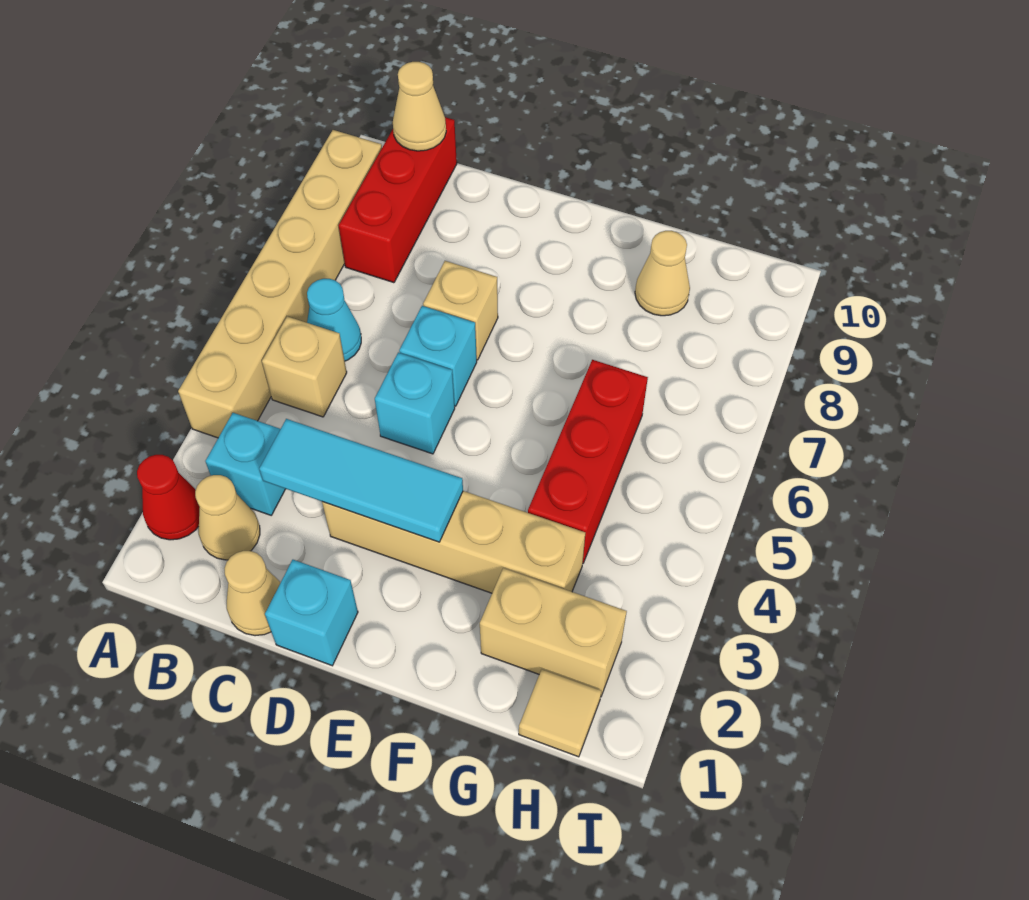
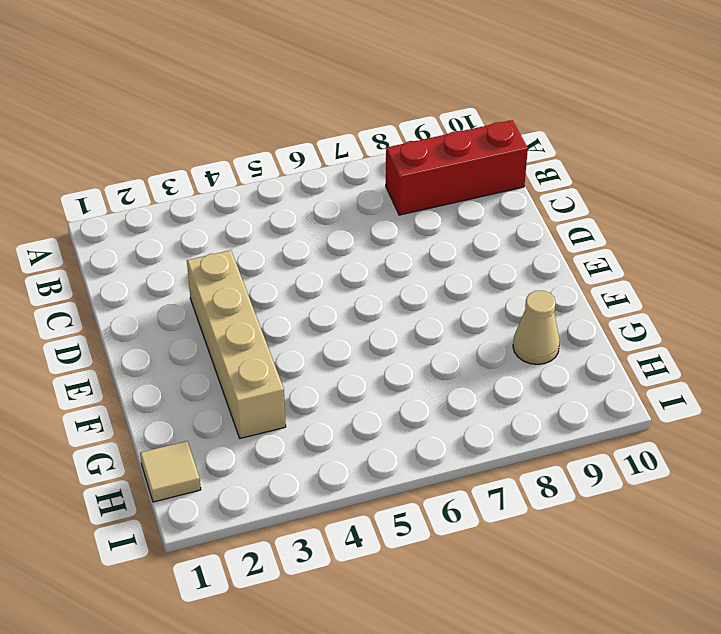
none -> red cone A2 level 1
none -> tan brick A4:A9 level 1
none -> tan cone B2 level 1

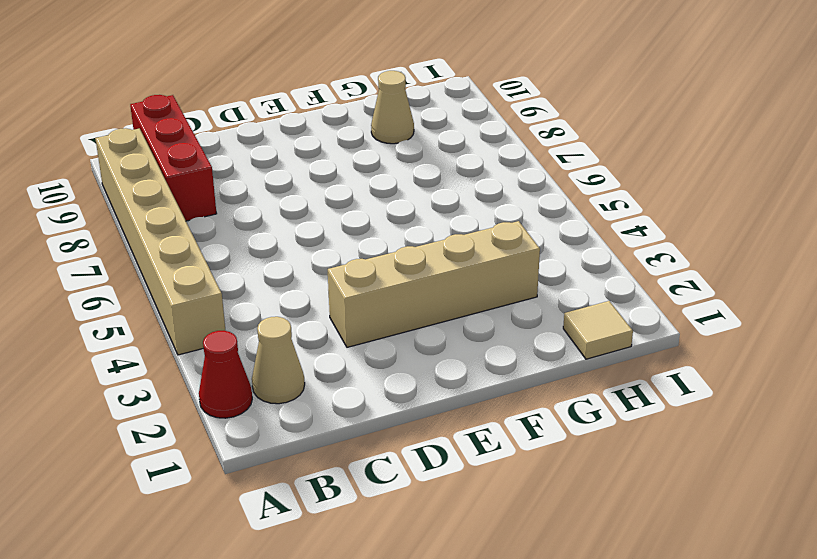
none -> cyan brick B3 level 1
none -> tan brick B5 level 1
none -> cyan cone B6 level 1

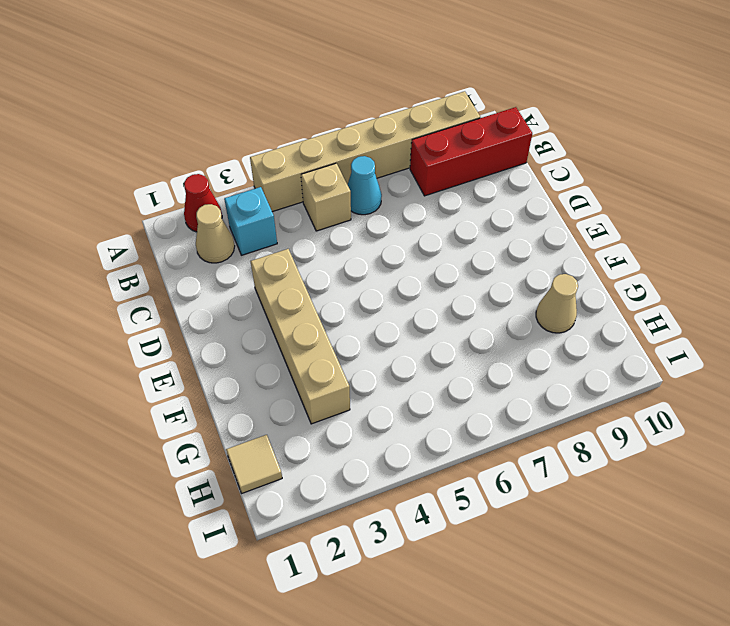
none -> tan cone C1 level 1
none -> cyan brick D1 level 1
none -> cyan brick D5 level 1

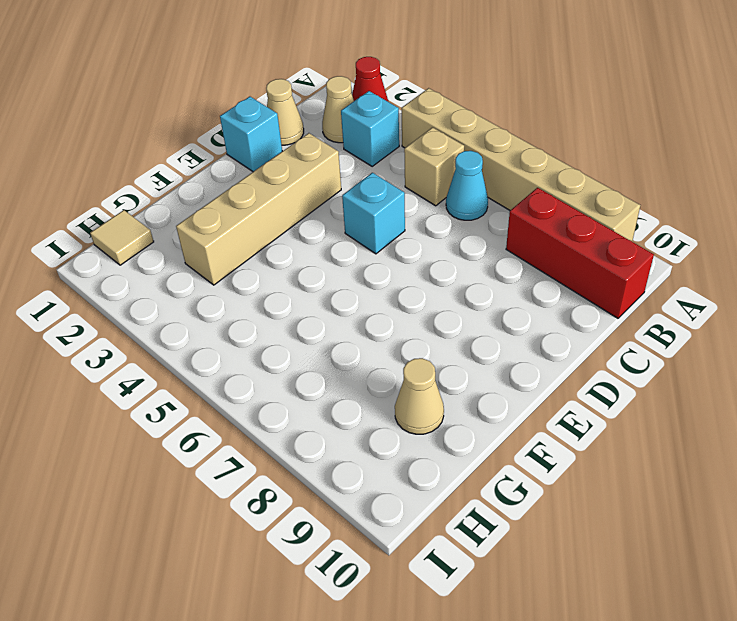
none -> cyan brick D6 level 1
none -> tan brick D7 level 1
none -> tan brick G2:H2 level 1

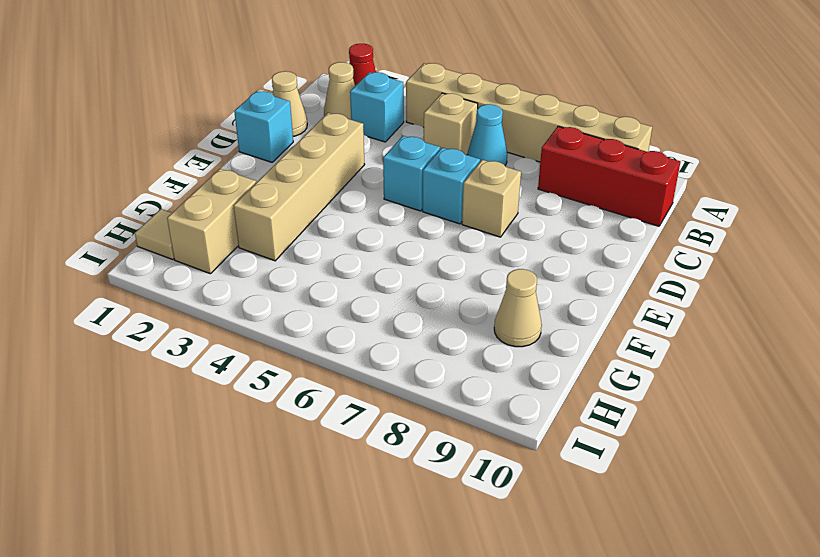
none -> red brick G4:G6 level 1
none -> tan cone B10 level 2
none -> cyan tile C3:E3 level 2

